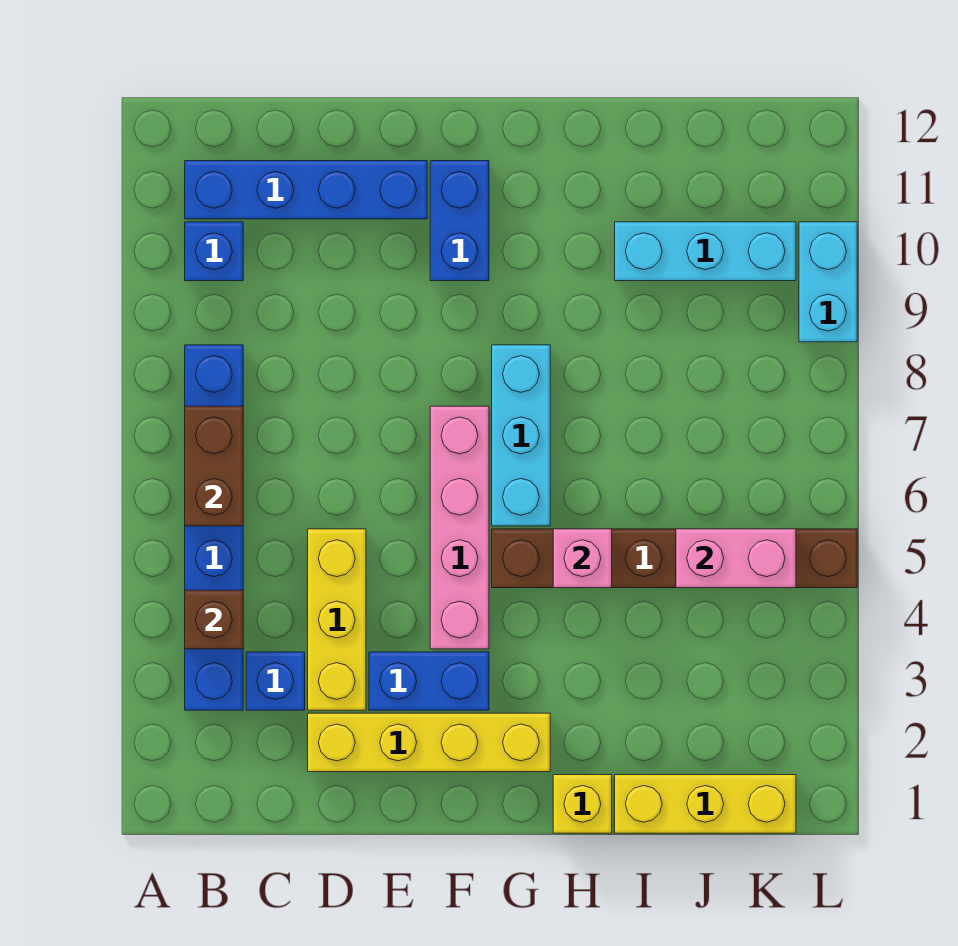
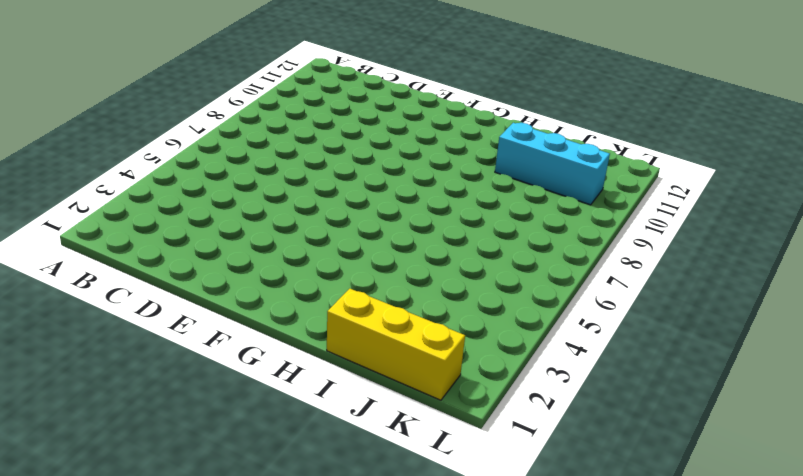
none -> blue brick B3:B8 level 1
none -> blue brick B10 level 1
none -> blue brick B11:E11 level 1

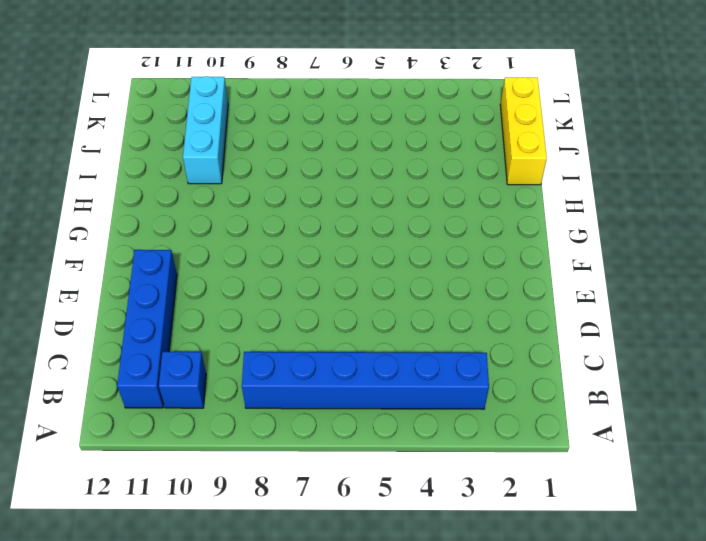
none -> blue brick C3 level 1
none -> yellow brick D2:G2 level 1
none -> yellow brick D3:D5 level 1

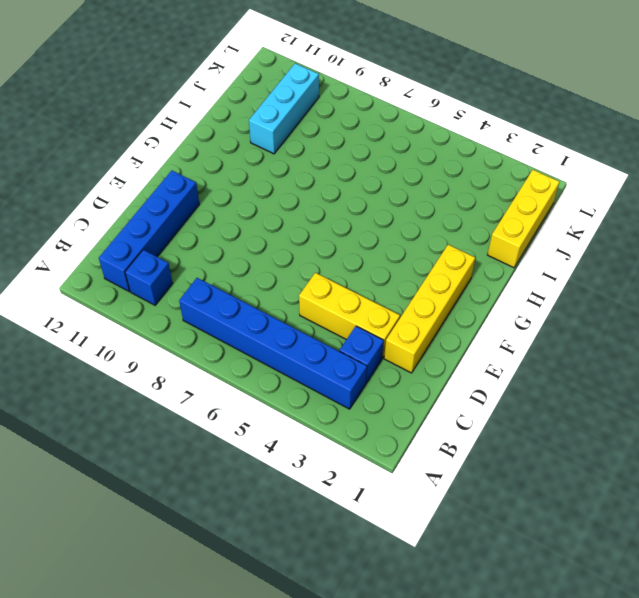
none -> blue brick E3:F3 level 1
none -> pink brick F4:F7 level 1
none -> blue brick F10:F11 level 1

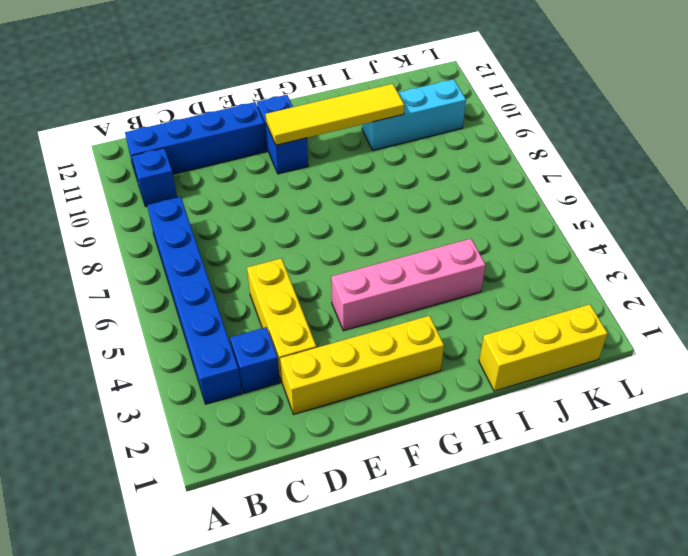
pink brick F4:I4 level 1 -> pink brick F4:F7 level 1
yellow tile F10:I10 level 2 -> none
none -> blue brick E3:F3 level 1
none -> brown brick G5:L5 level 1
none -> cyan brick G6:G8 level 1

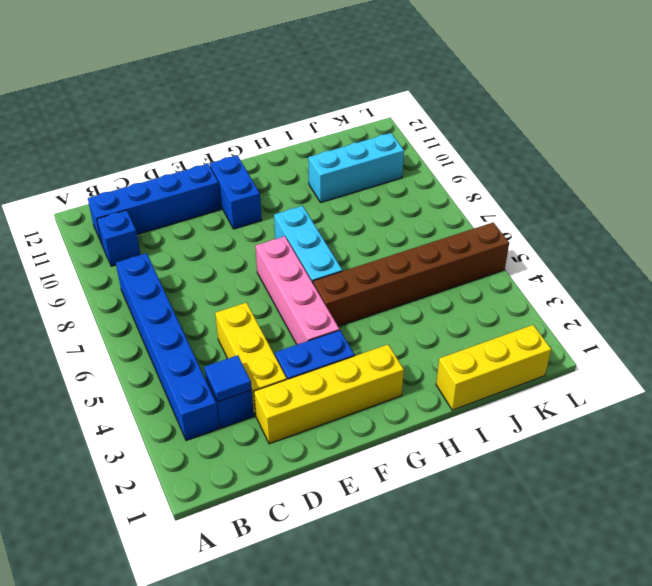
blue tile C3 level 2 -> none
none -> yellow brick H1 level 1
none -> cyan brick L9:L10 level 1
none -> brown brick B4 level 2

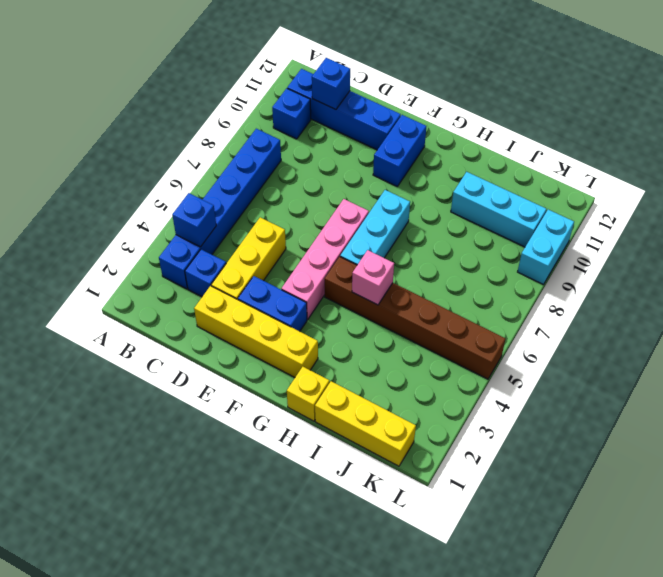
blue brick B4 level 2 -> brown brick B4 level 2
blue brick C11 level 2 -> none
none -> brown brick B6:B7 level 2
none -> pink brick J5:K5 level 2

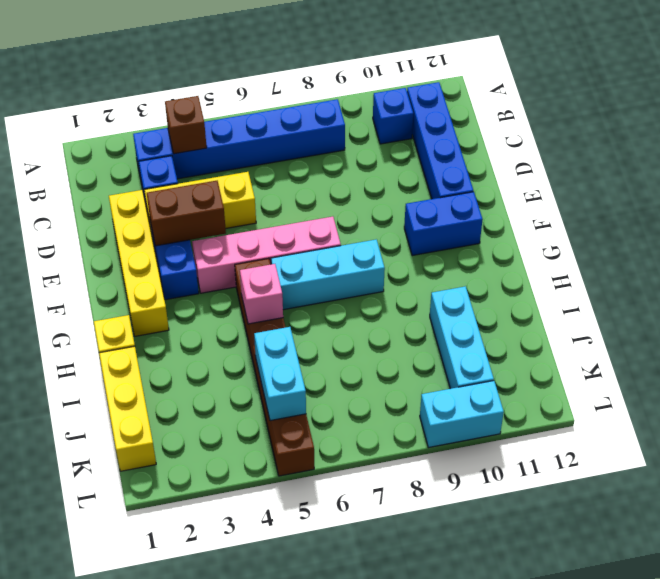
brown brick E3:E4 level 2 -> brown brick B6:B7 level 2
cyan brick J5:K5 level 2 -> pink brick J5:K5 level 2

